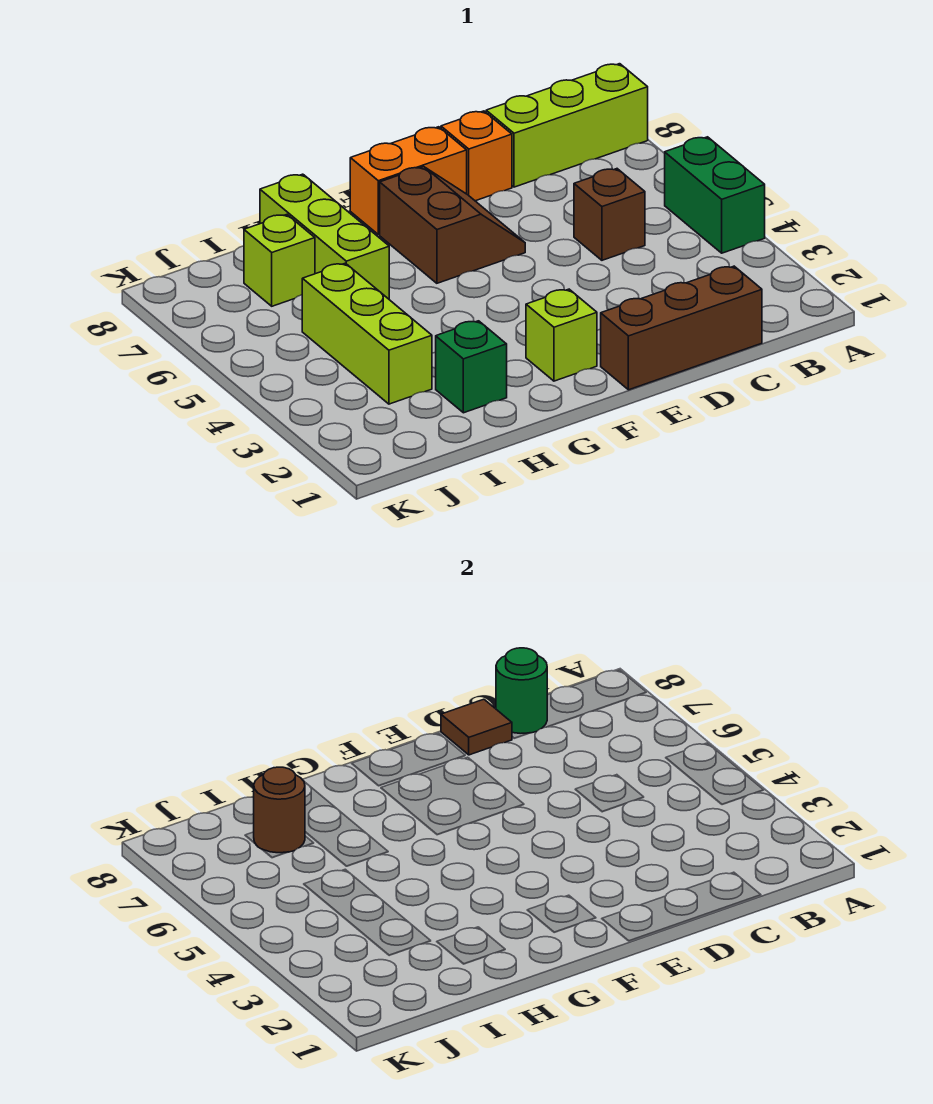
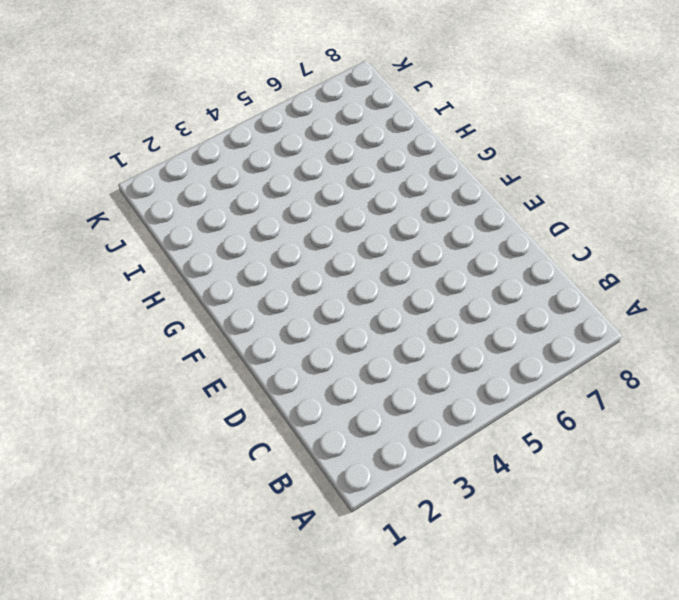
none -> green brick A4:A5 level 1
none -> lime brick A8:C8 level 1
none -> brown brick C1:E1 level 1

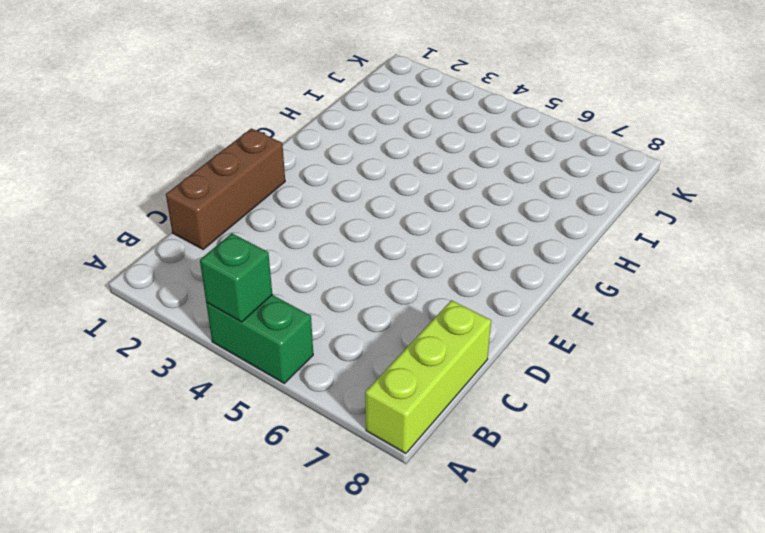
green brick A4 level 2 -> green brick H2 level 1
none -> brown brick C5 level 1
none -> orange brick D8 level 1
none -> brown slope E6:F7 level 1 top F

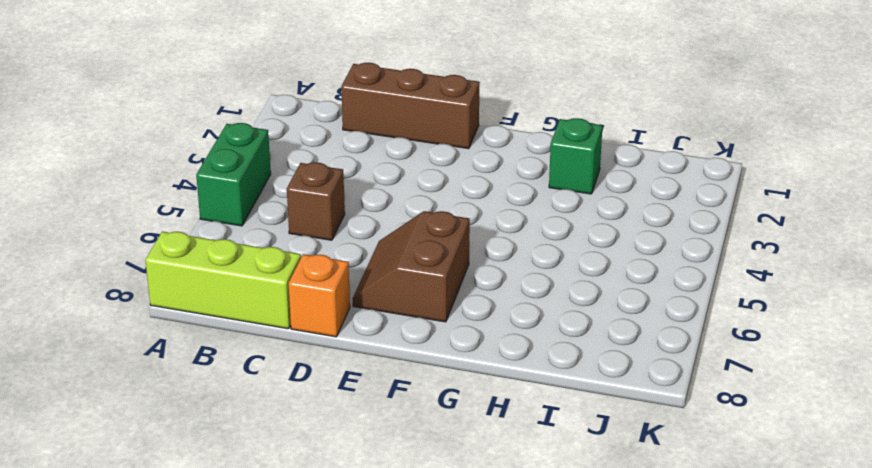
none -> orange brick E8:F8 level 1
none -> lime brick F2 level 1
none -> lime brick H6:H8 level 1

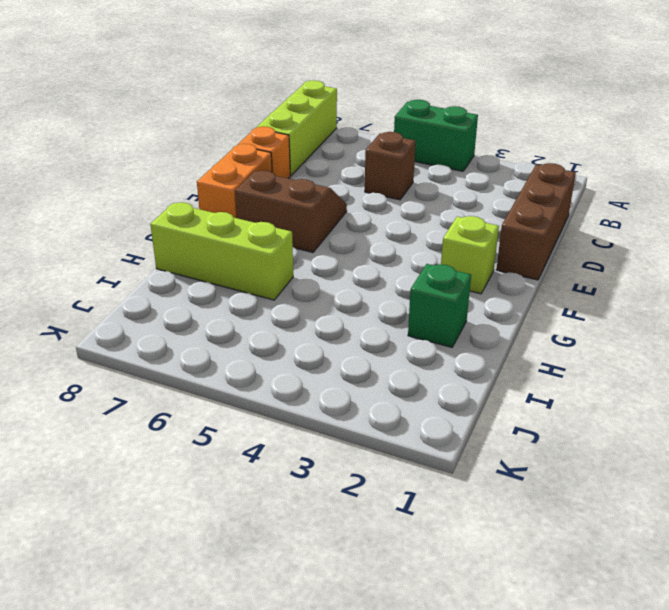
none -> lime brick I3:I5 level 1
none -> lime brick I7 level 1
none -> green round brick C8 level 2

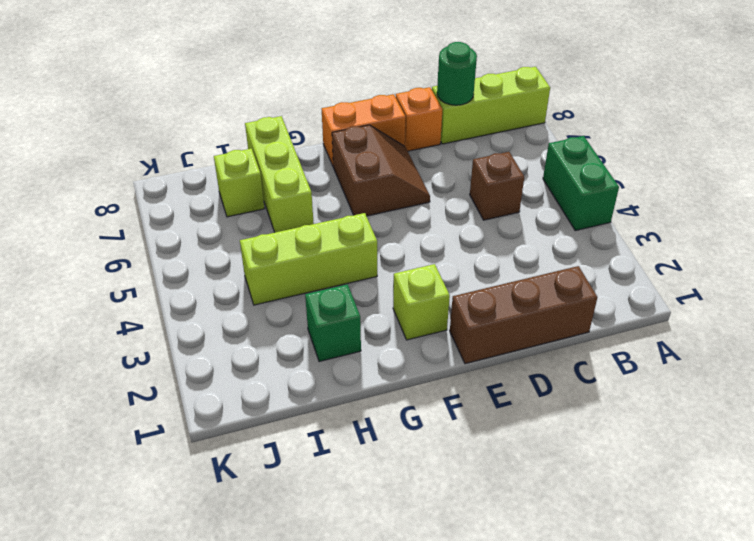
lime brick G4:I4 level 1 -> lime brick I3:I5 level 1
none -> brown tile D8 level 2
none -> brown round brick I7 level 2

